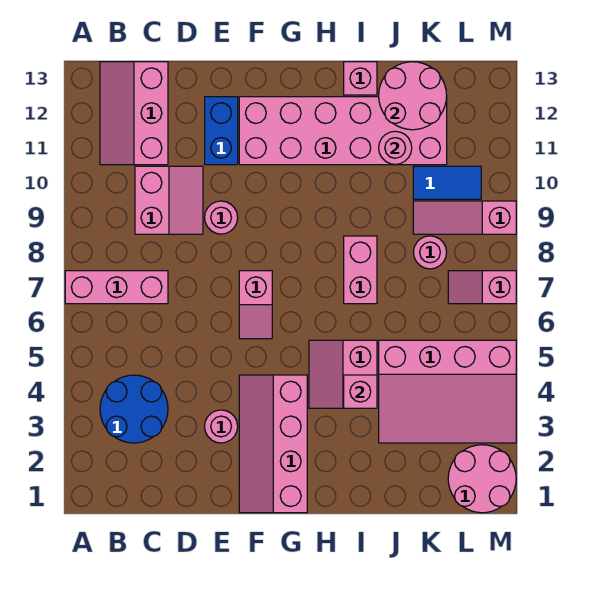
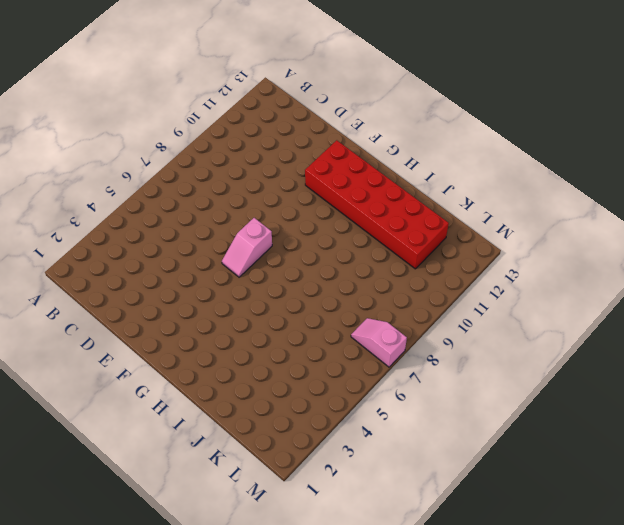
red brick F11:K12 level 1 -> pink brick F11:K12 level 1
none -> pink brick A7:C7 level 1
none -> blue round brick B3:C4 level 1
none -> pink slope B11:C13 level 1 top C

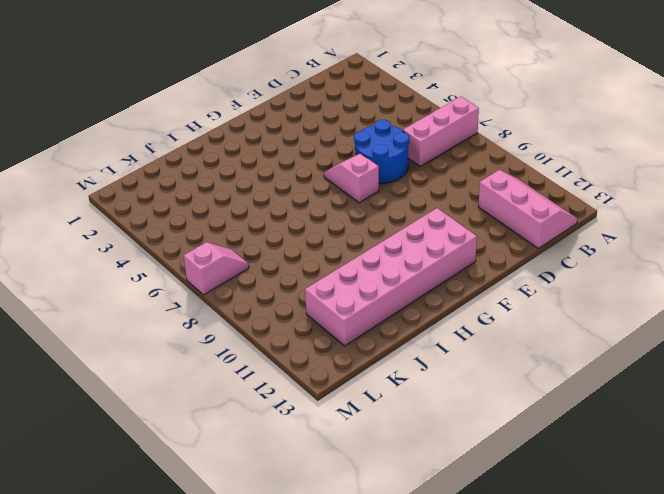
blue round brick D6:E7 level 1 -> blue round brick B3:C4 level 1
none -> pink slope C9:D10 level 1 top C
none -> pink round brick E3 level 1
none -> pink round brick E9 level 1

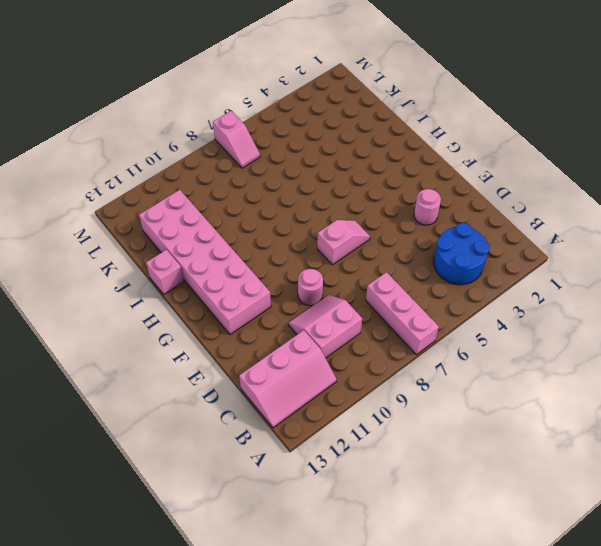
none -> blue brick E11:E12 level 1
none -> pink slope F1:G4 level 1 top G
none -> pink slope H4:I5 level 1 top I

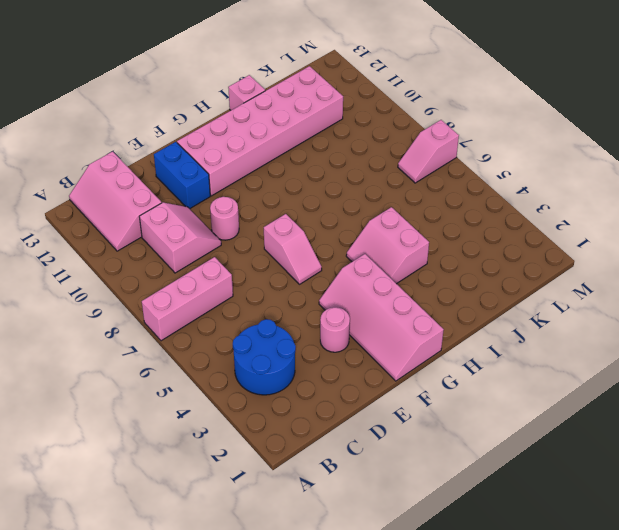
none -> pink brick I7:I8 level 1
none -> pink slope J3:M5 level 1 top 5
none -> pink round brick K8 level 1

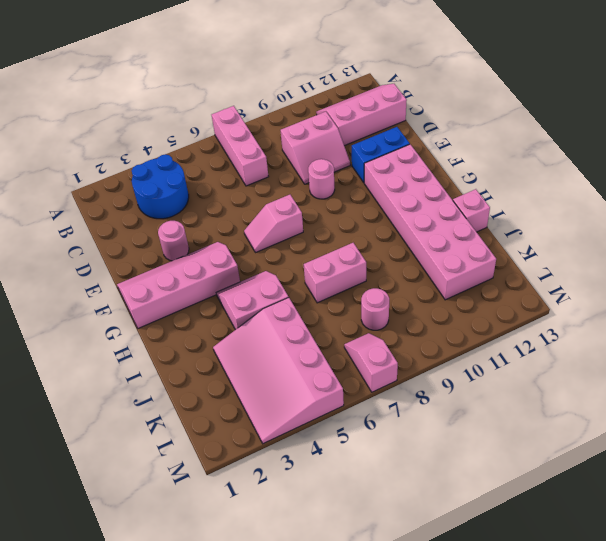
none -> pink slope K9:M9 level 1 top M
none -> blue tile K10:L10 level 1
none -> pink round brick L1:M2 level 1

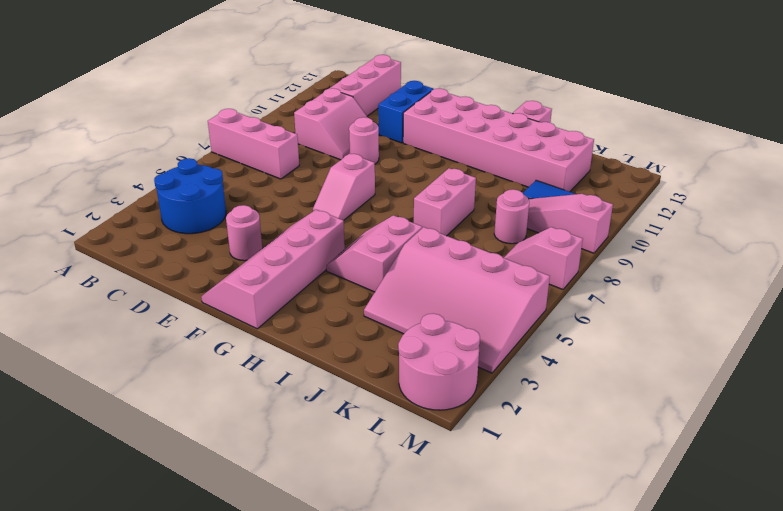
none -> pink brick I4 level 2
none -> pink round brick J11 level 2
none -> pink round brick J12:K13 level 2

